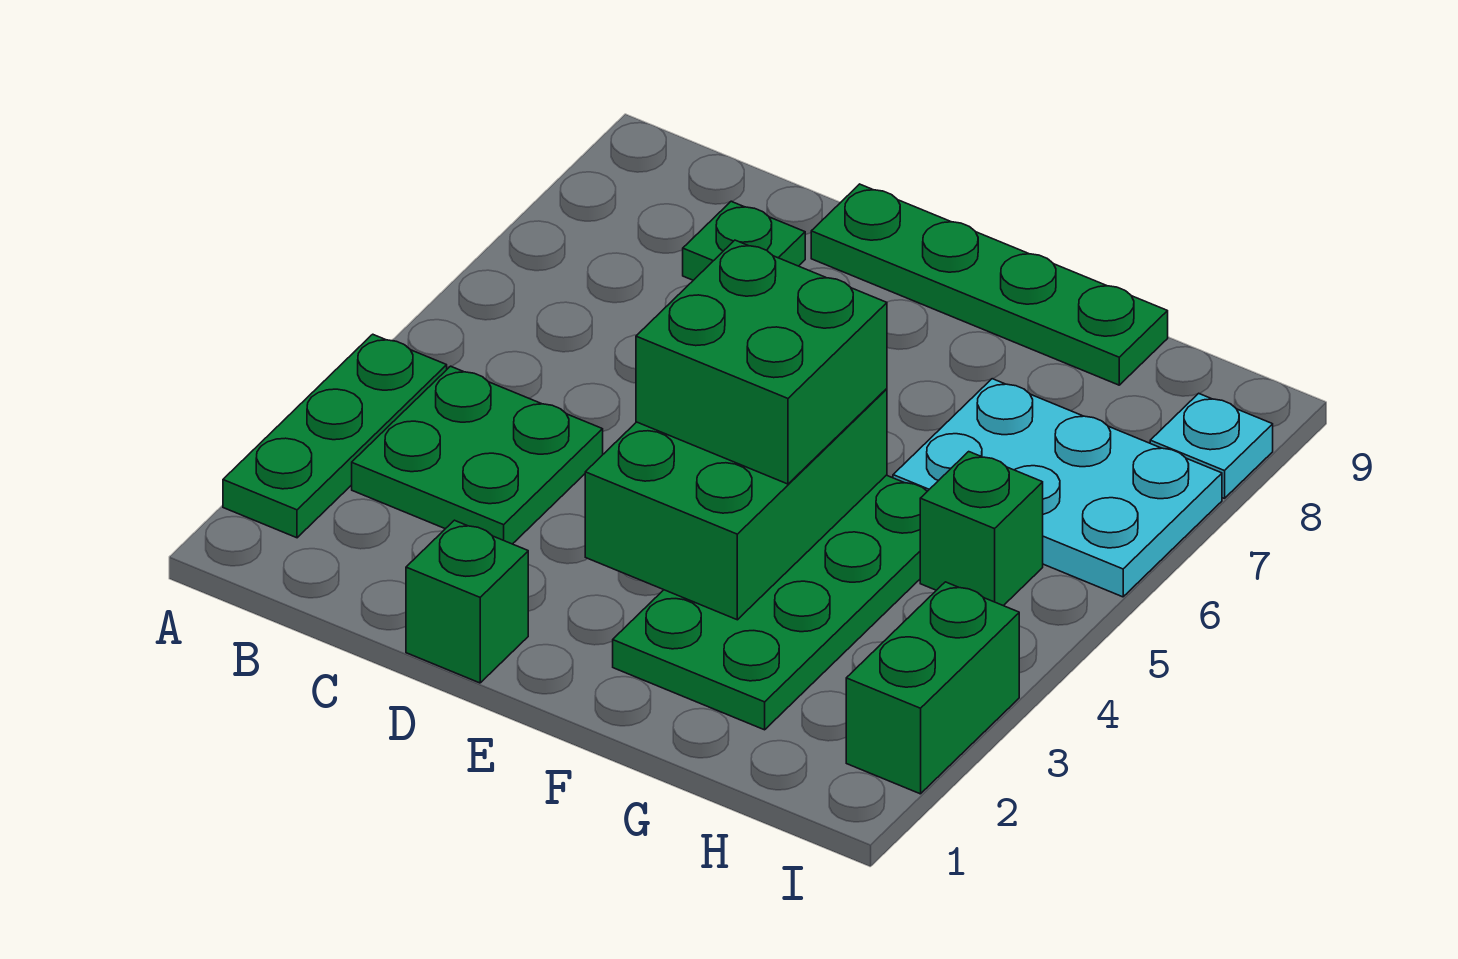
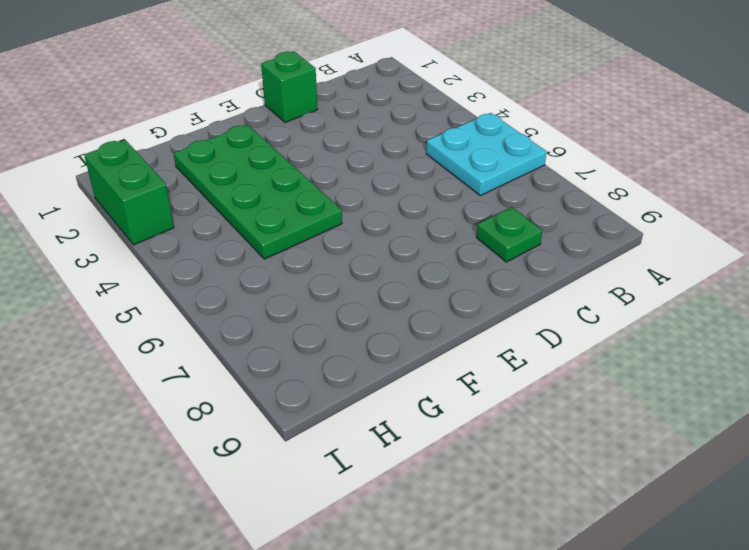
cyan plate A5:B6 level 1 -> none
none -> green plate A2:A4 level 1
none -> green plate B3:C4 level 1
none -> green plate D9:G9 level 1

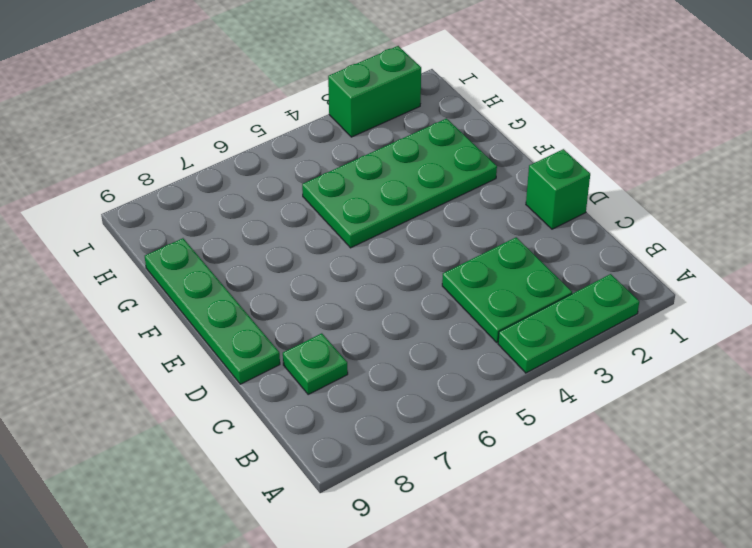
none -> cyan plate G6:I7 level 1
none -> green brick H5 level 1
none -> cyan plate I8 level 1

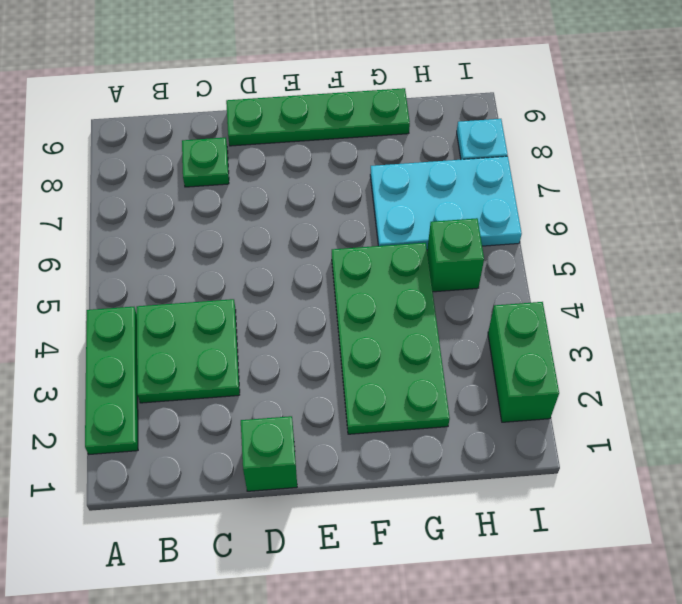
none -> green brick E3:F5 level 2
none -> green brick E4:F5 level 3

